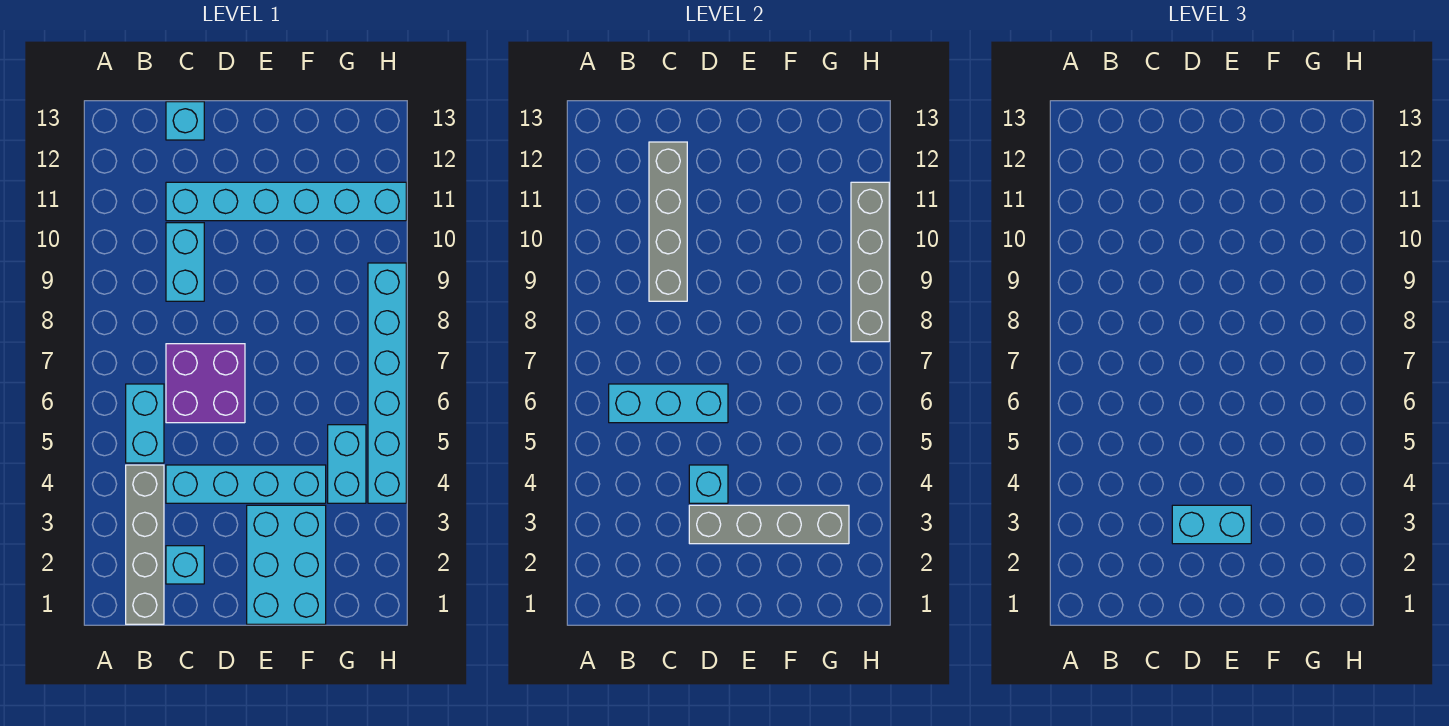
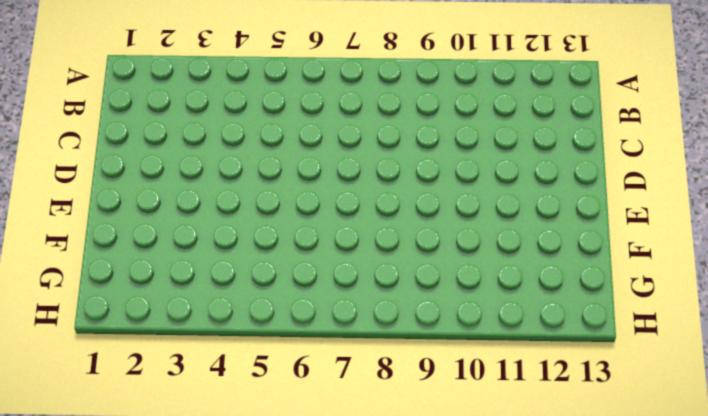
none -> grey brick B1:B4 level 1
none -> cyan brick B5:B6 level 1
none -> cyan brick C2 level 1

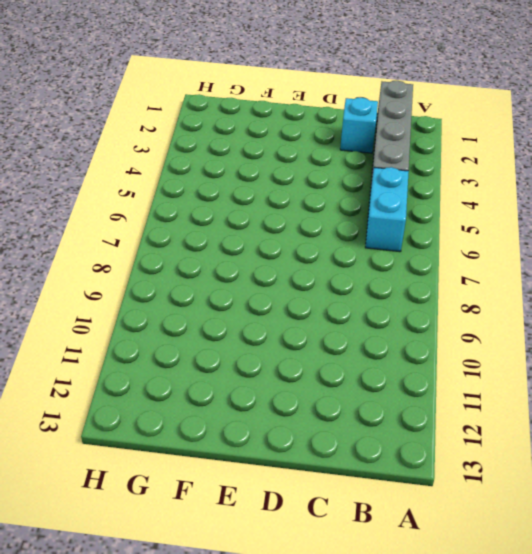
none -> cyan brick C4:F4 level 1
none -> purple brick C6:D7 level 1
none -> cyan brick C9:C10 level 1

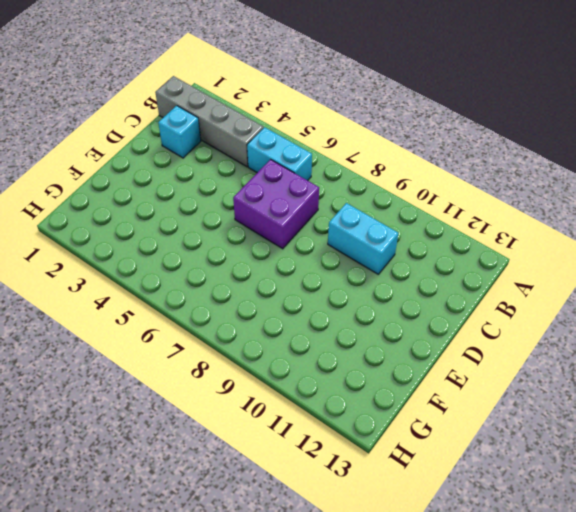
none -> cyan brick C4:F4 level 1
none -> cyan brick C11:H11 level 1
none -> cyan brick C13 level 1

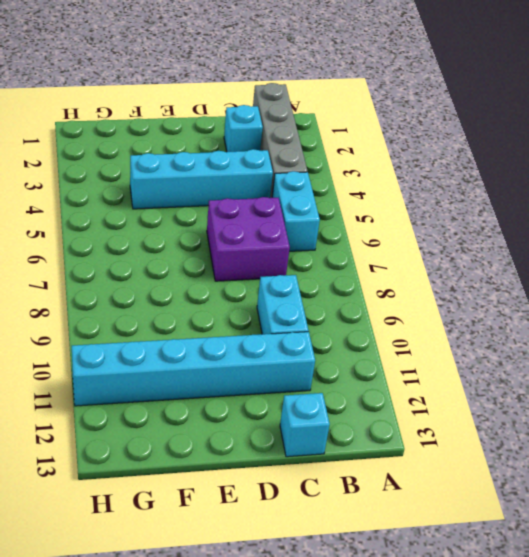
none -> cyan brick E1:F3 level 1
none -> cyan brick G4:G5 level 1
none -> cyan brick H4:H9 level 1

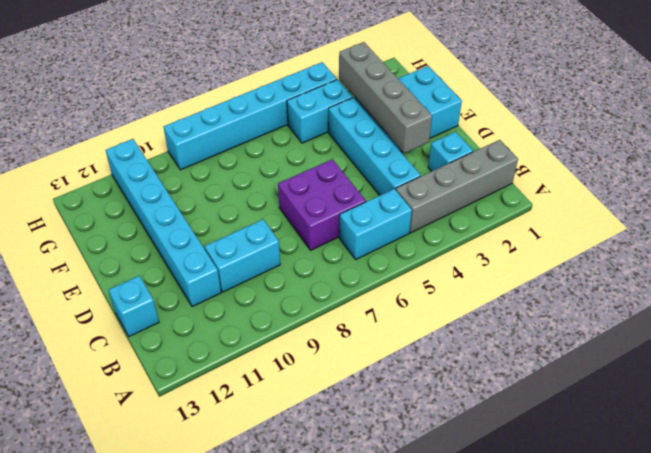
none -> cyan brick B6:D6 level 2
none -> grey brick C9:C12 level 2
none -> cyan brick D4 level 2

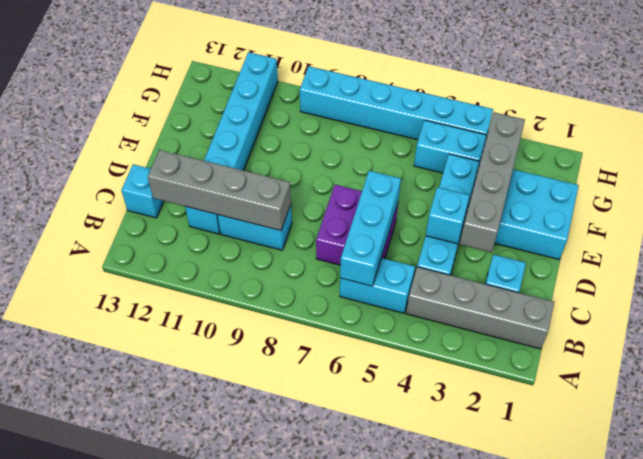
none -> grey brick H8:H11 level 2
none -> cyan brick D3:E3 level 3

